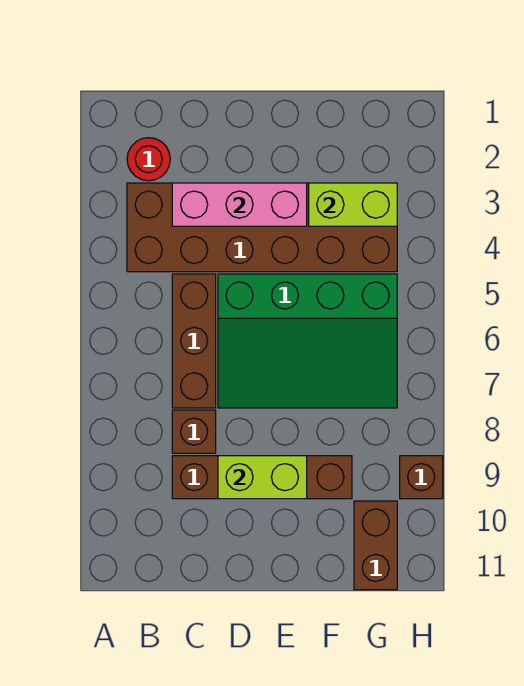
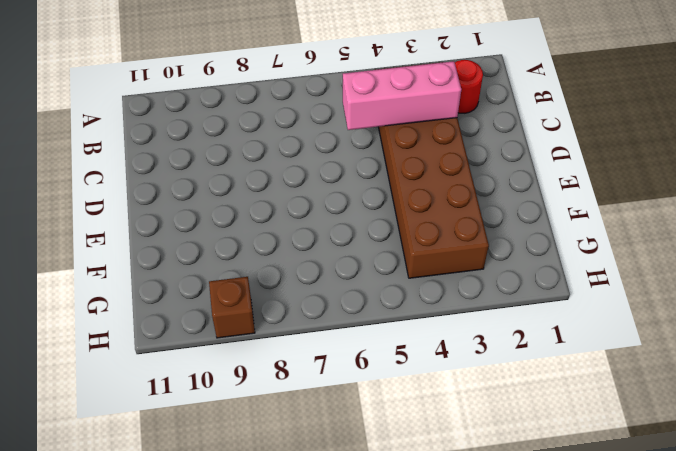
pink brick C3:C5 level 2 -> pink brick C3:E3 level 2
none -> brown brick C5:C7 level 1
none -> brown brick C8 level 1

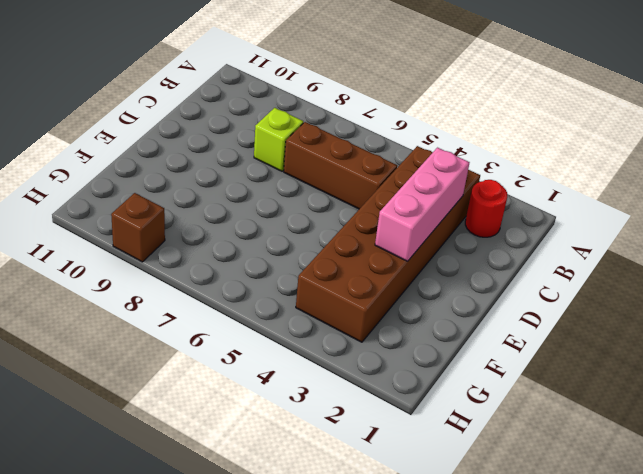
lime brick C8 level 1 -> brown brick C8 level 1
none -> brown brick C9:F9 level 1
none -> green slope D5:G7 level 1 top 5

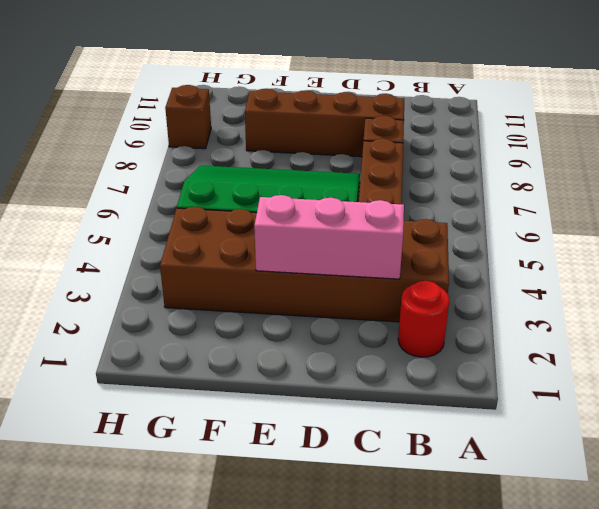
none -> brown brick G10:G11 level 1
none -> lime brick D9:E9 level 2

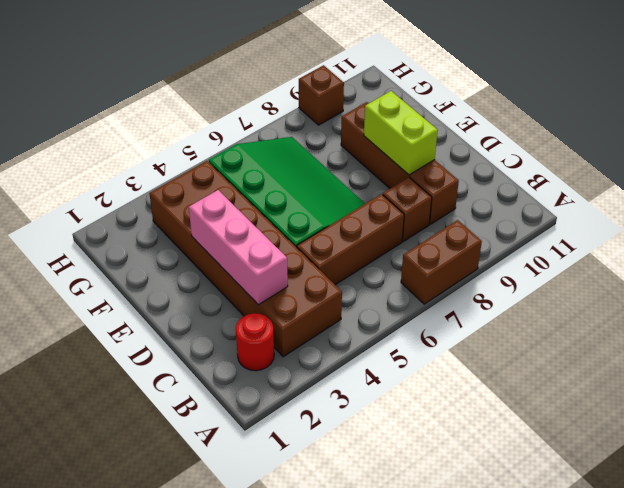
brown brick A7:A8 level 1 -> brown brick G10:G11 level 1
none -> lime brick F3:G3 level 2

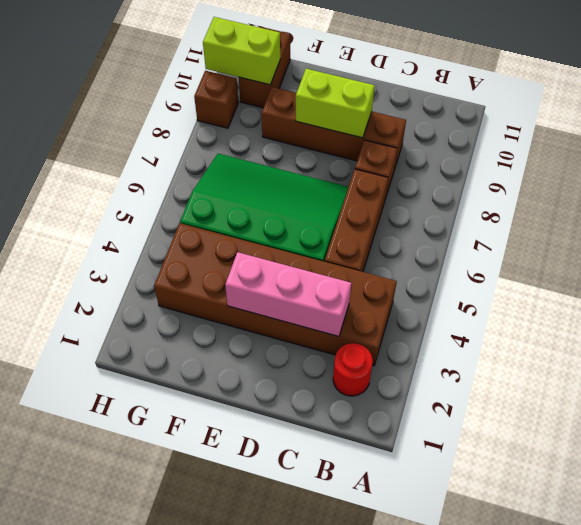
lime brick G10:H10 level 2 -> lime brick F3:G3 level 2

